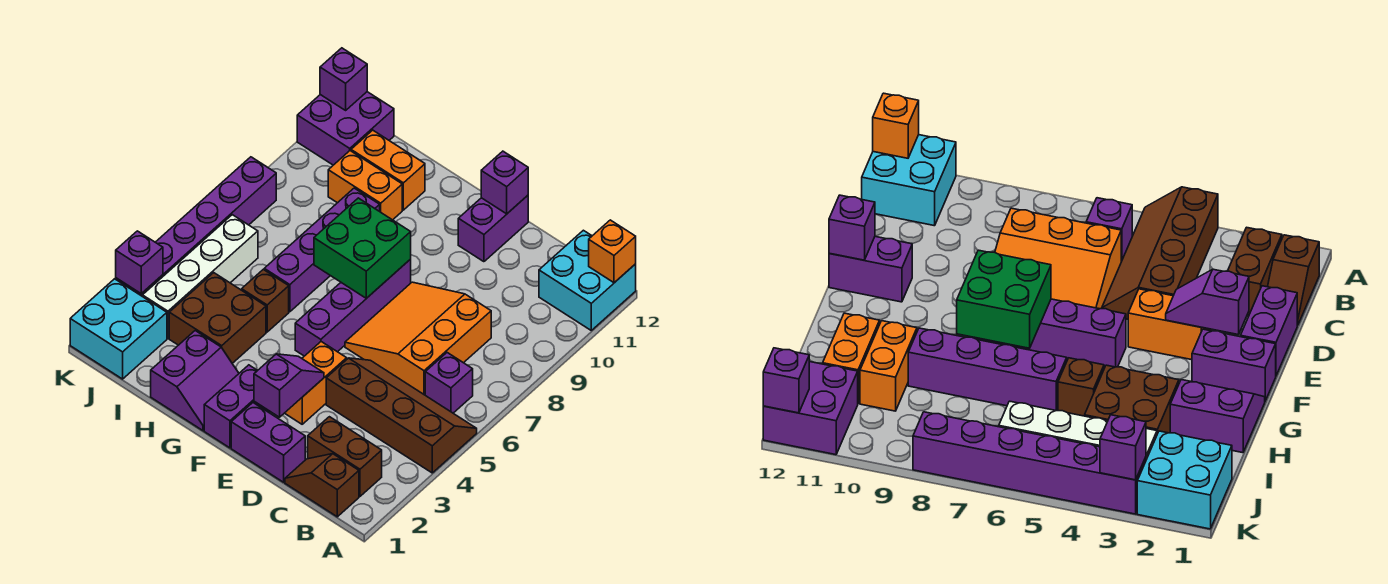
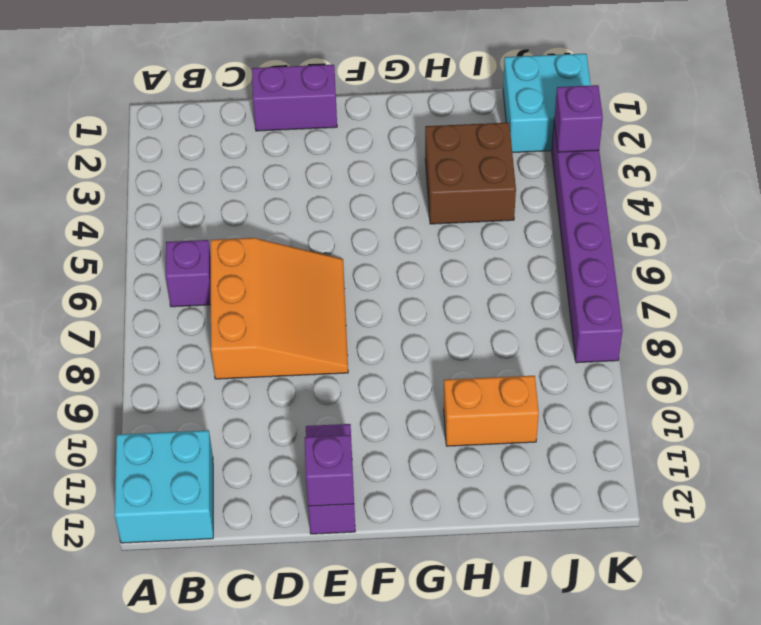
none -> brown slope A4:D5 level 1 top 4
none -> brown slope B1:C1 level 1 top B
none -> brown brick B2:C2 level 1

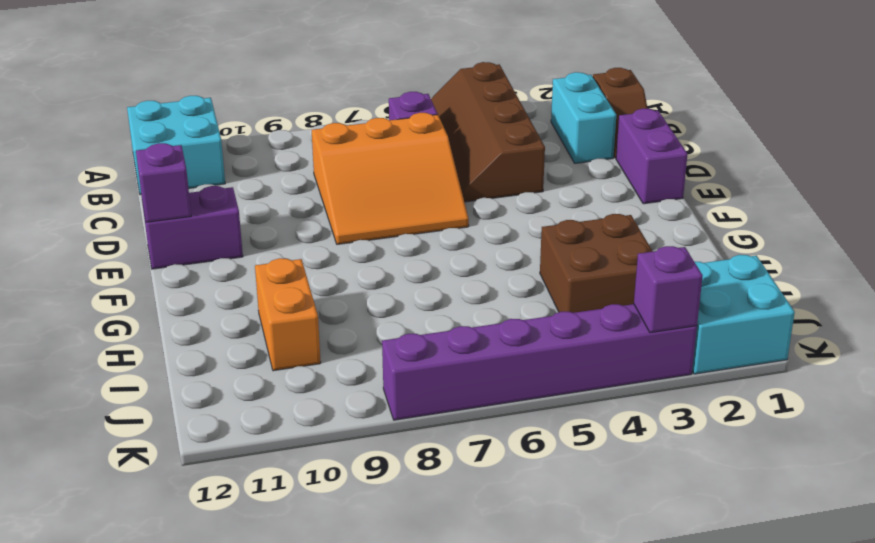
cyan brick B2:C2 level 1 -> brown brick B2:C2 level 1
none -> orange brick E3:E4 level 1
none -> purple brick F1:F2 level 1
none -> purple brick F5:F8 level 1

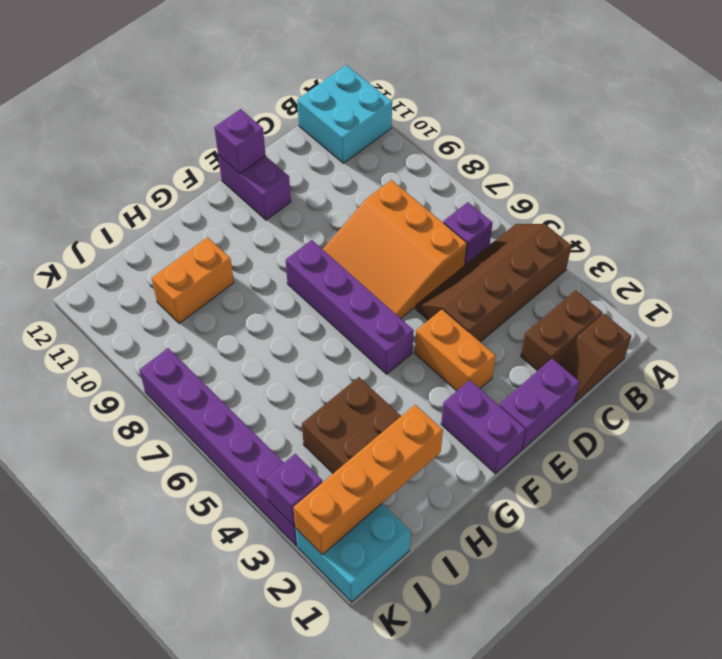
orange brick H2:K2 level 2 -> none
none -> purple slope G1:H2 level 1 top H
none -> brown brick H5 level 1
none -> purple brick H6:H9 level 1

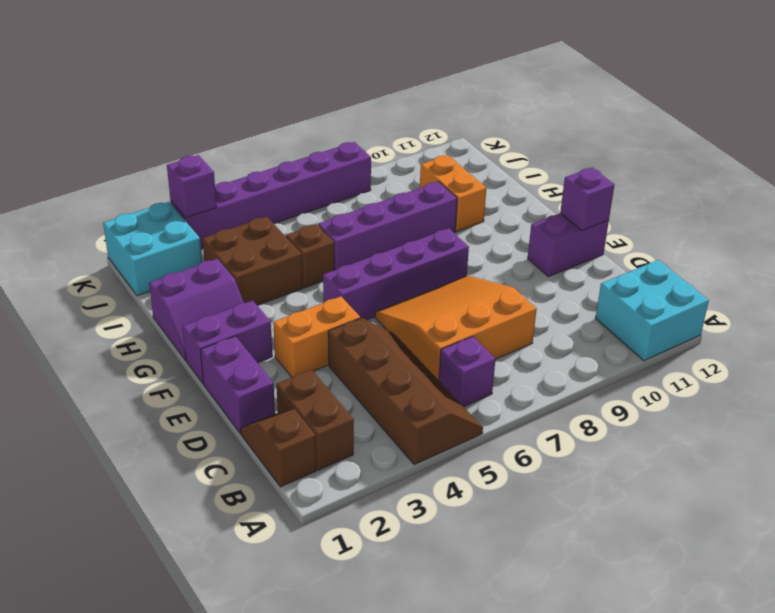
none -> orange brick H11:I11 level 1
none -> white brick J3:J6 level 1
none -> purple brick J11:K12 level 1

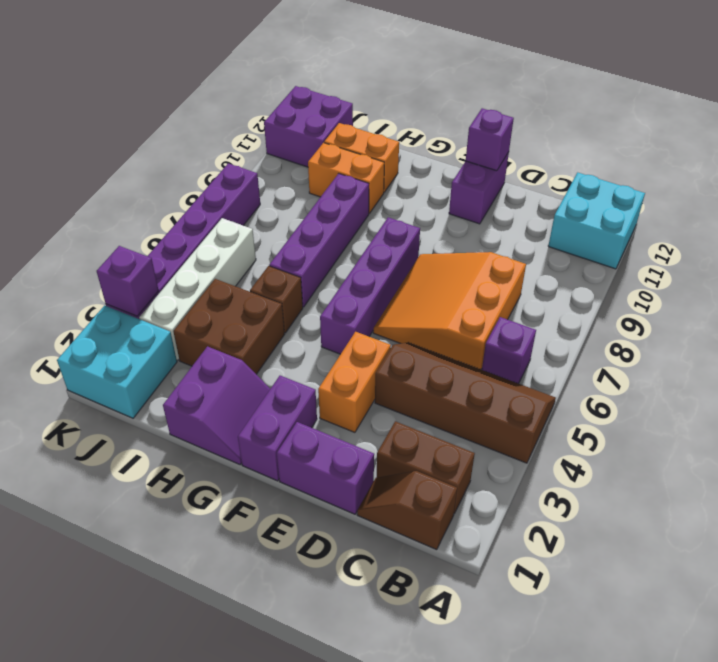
none -> orange brick A12 level 2
none -> purple slope E2:E3 level 2 top 2
none -> green brick F7:G8 level 2

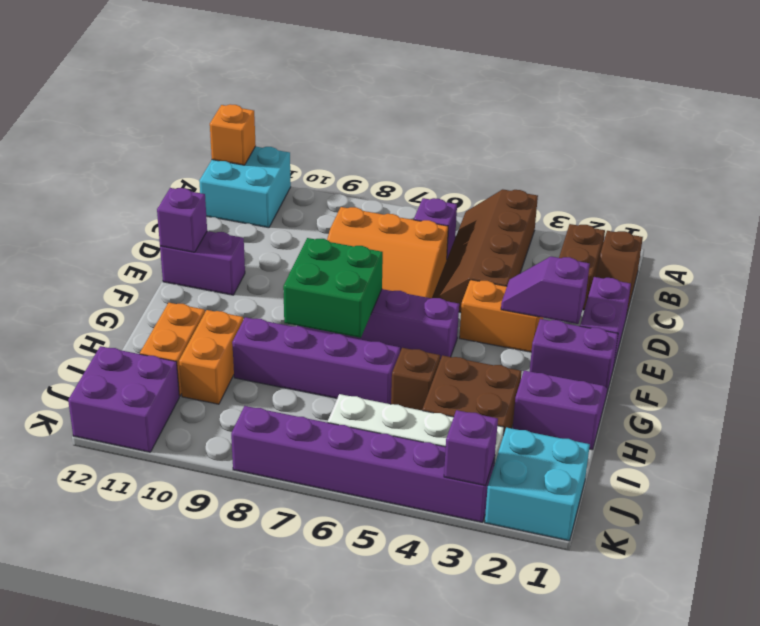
none -> purple brick K12 level 2

